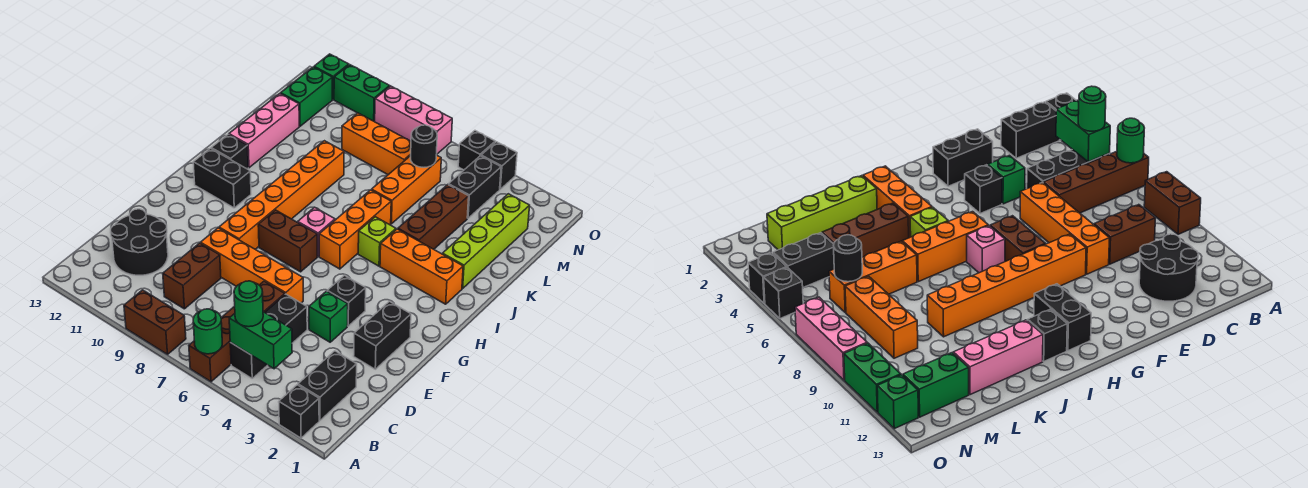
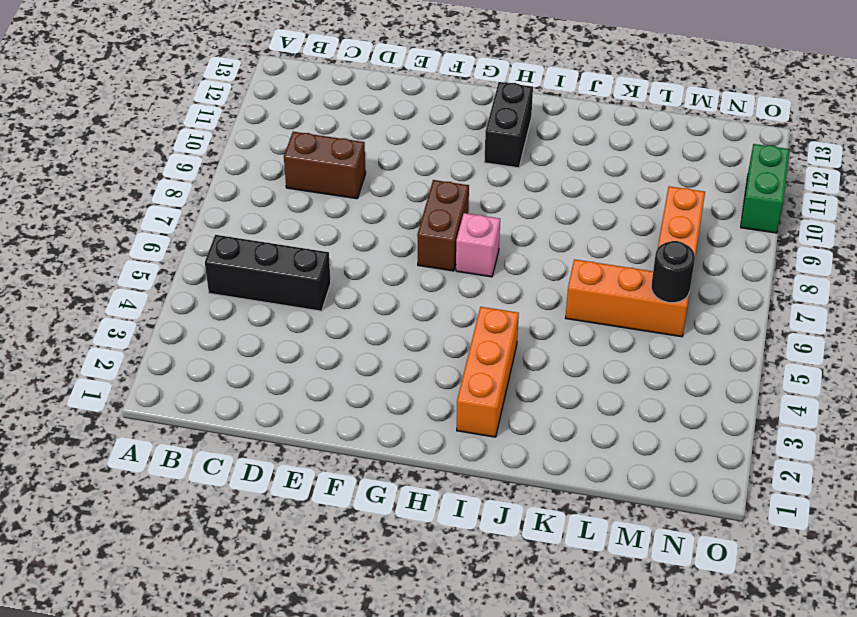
none -> black brick A2 level 1
none -> brown brick A6:D6 level 1
none -> brown brick A8:A9 level 1
none -> black brick B2:C2 level 1

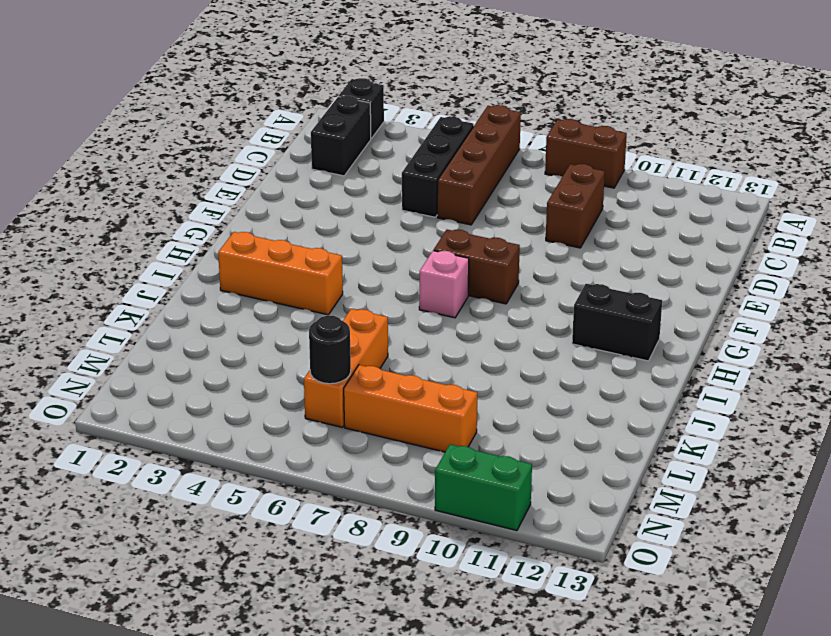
none -> black round brick C11:D12 level 1
none -> black brick E2:F2 level 1
none -> green brick E4 level 1
none -> orange brick E6:E9 level 1

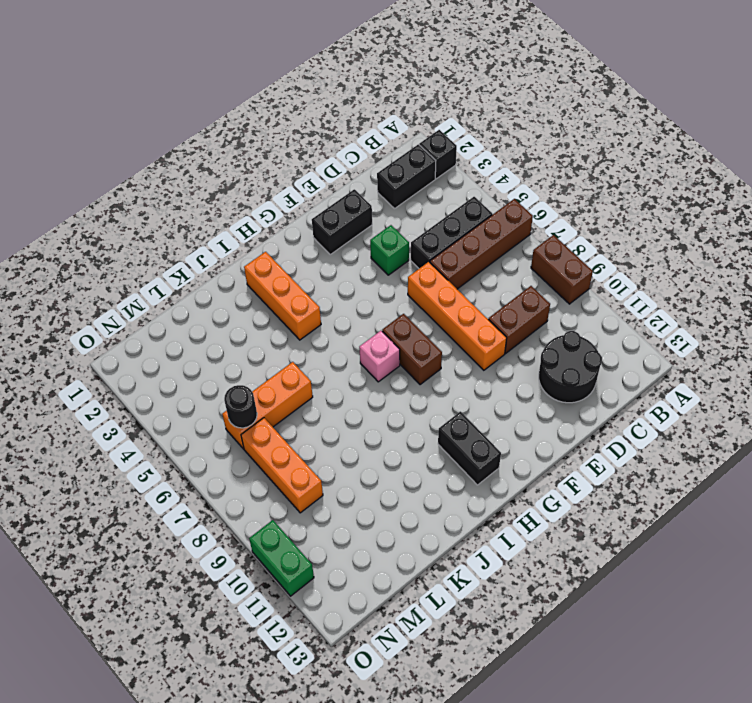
none -> black brick F4 level 1
none -> orange brick F9:K9 level 1
none -> orange brick H6:J6 level 1
none -> lime brick I5 level 1

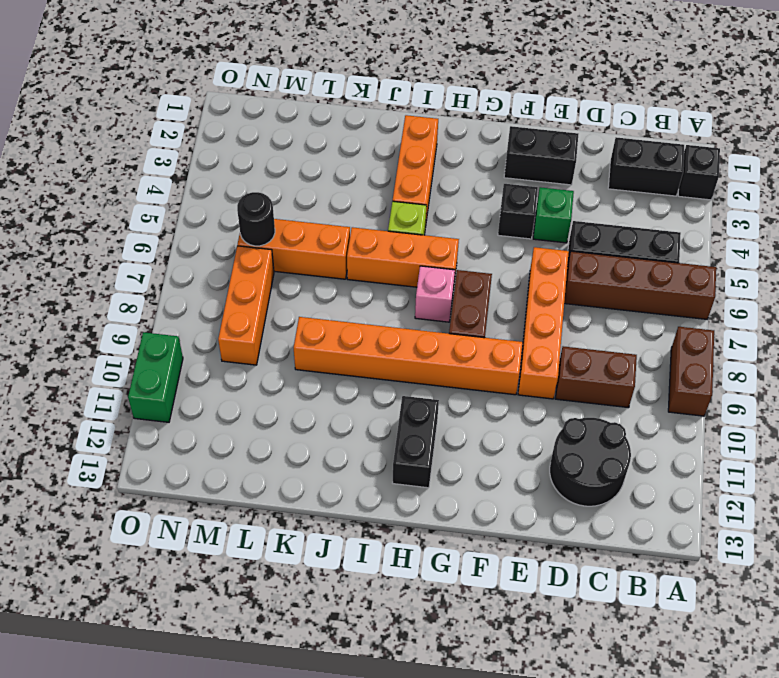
none -> black brick I12 level 1
none -> lime brick J2:M2 level 1
none -> brown brick J4:L4 level 1
none -> pink brick J12:L12 level 1

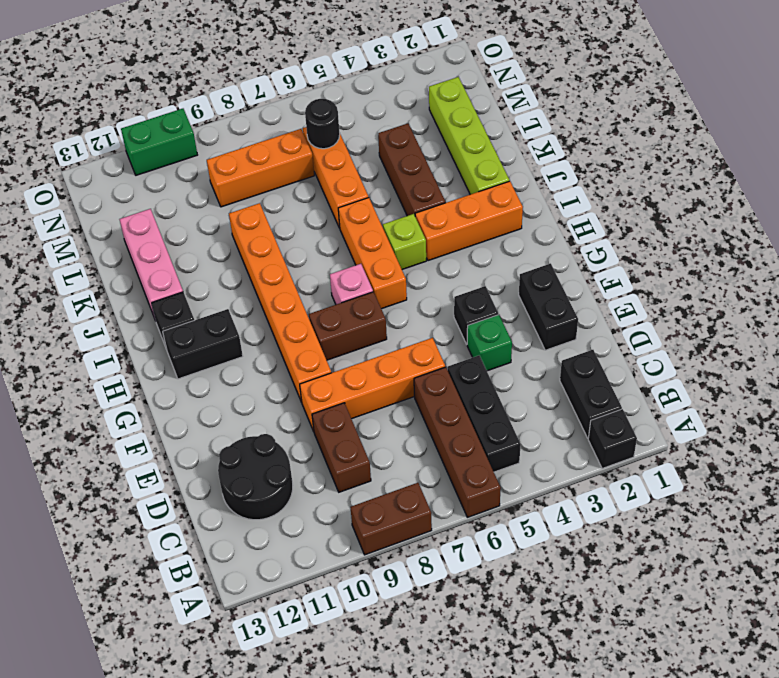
none -> black brick M4:N4 level 1
none -> green brick M12:N12 level 1
none -> black brick O4 level 1
none -> black brick O5 level 1

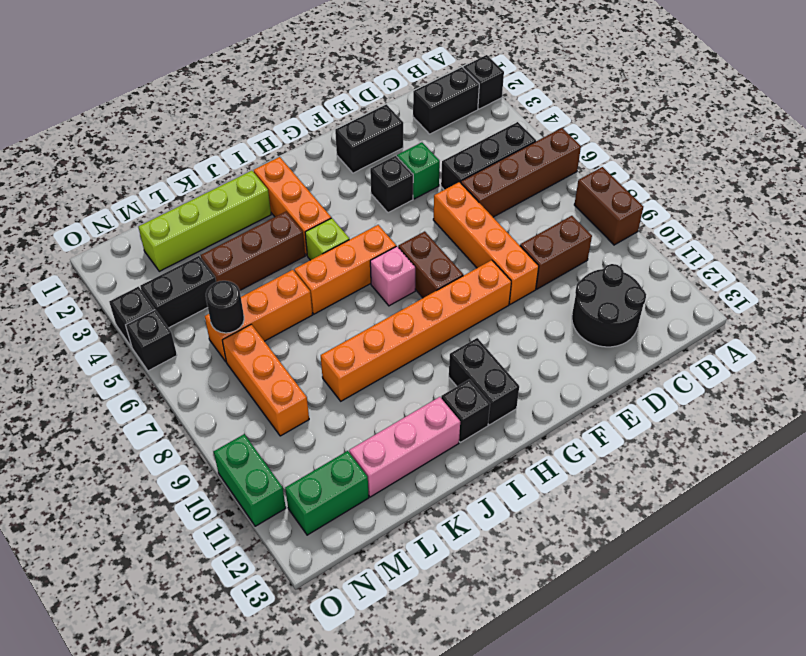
none -> pink brick O7:O9 level 1
none -> green brick O12 level 1
none -> green round brick A6 level 2
none -> green brick B4:B5 level 2

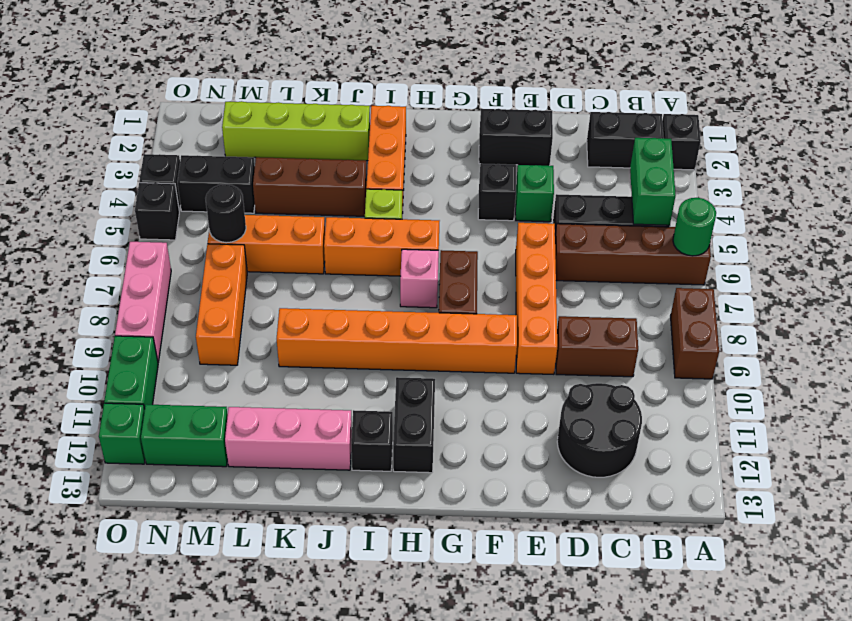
none -> green round brick B5 level 3

